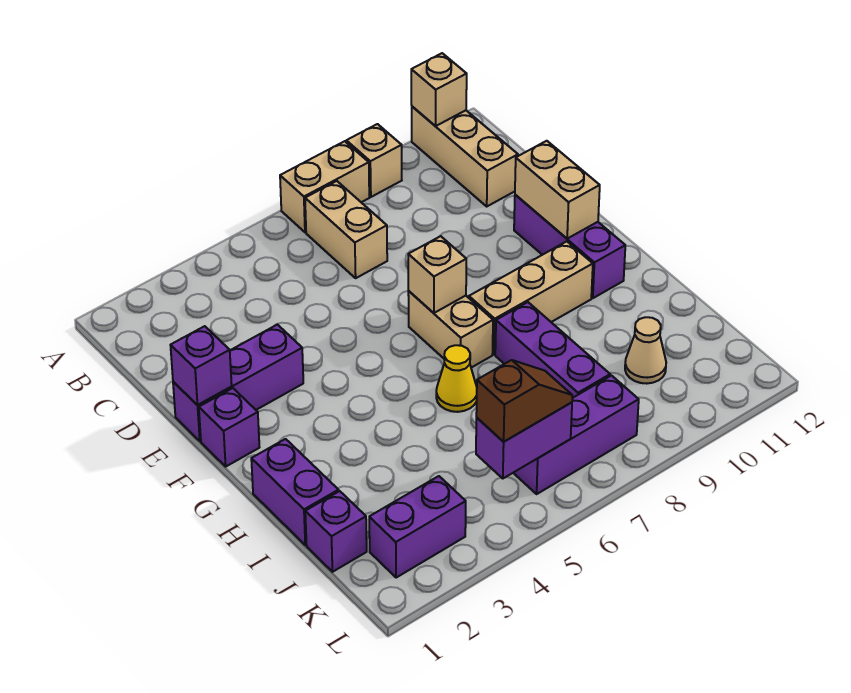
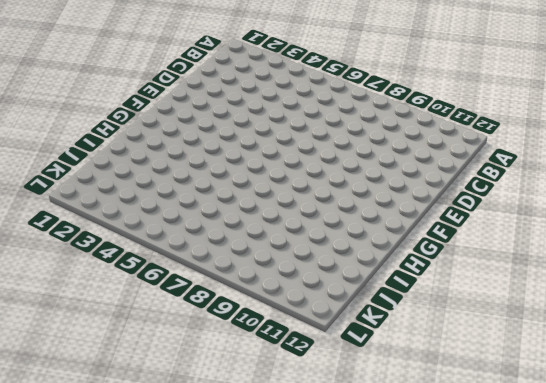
none -> tan brick A7:A8 level 1
none -> tan brick A9 level 1
none -> tan brick A11:C11 level 1

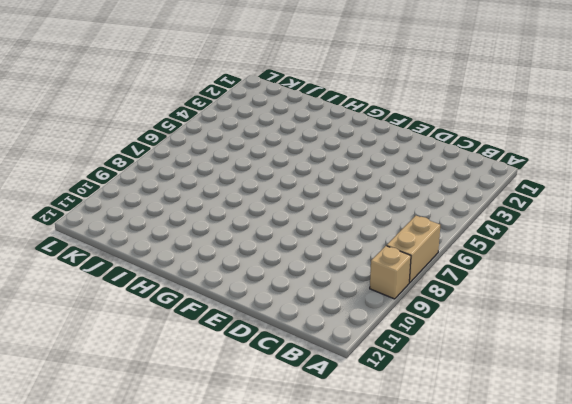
none -> tan brick A11:C11 level 1
none -> tan brick B7:C7 level 1
none -> purple brick E1:E3 level 1

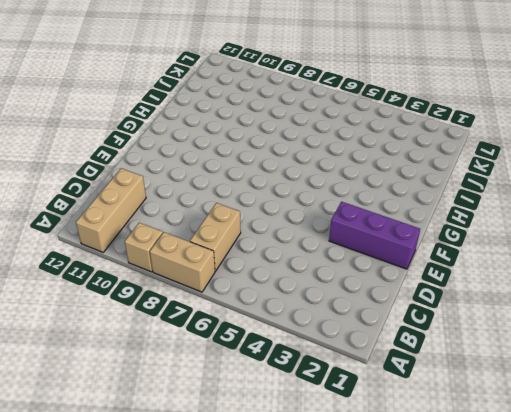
none -> purple brick E11:G11 level 1
none -> purple brick F1 level 1
none -> tan brick F7:G7 level 1

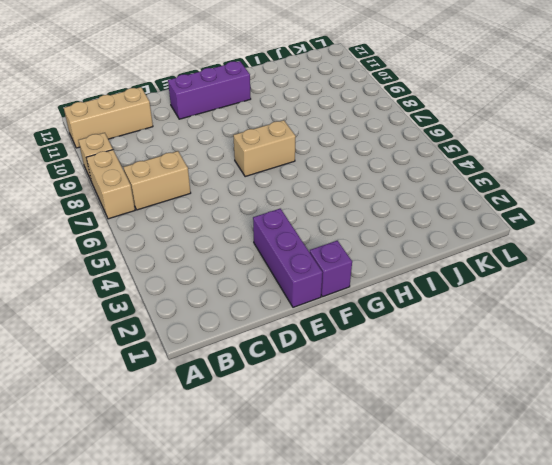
none -> tan brick G8:G10 level 1
none -> purple brick H1:I1 level 1
none -> yellow cone H6 level 1

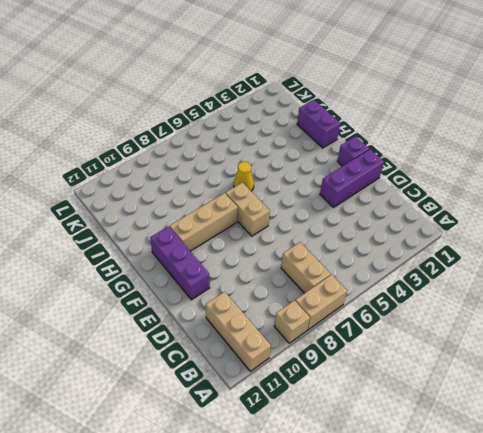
none -> purple brick H8:J8 level 1
none -> purple brick J1 level 1
none -> tan cone J10 level 1

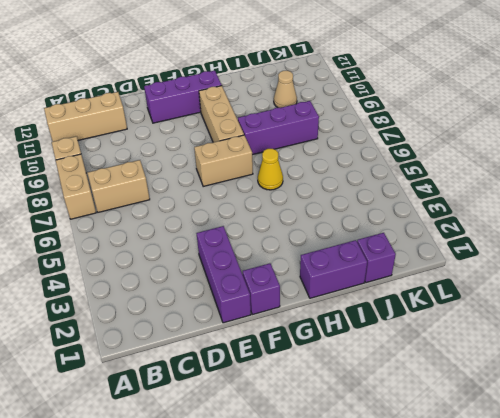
none -> purple brick K2:K3 level 1
none -> purple brick K6:K8 level 1
none -> tan brick A11 level 2

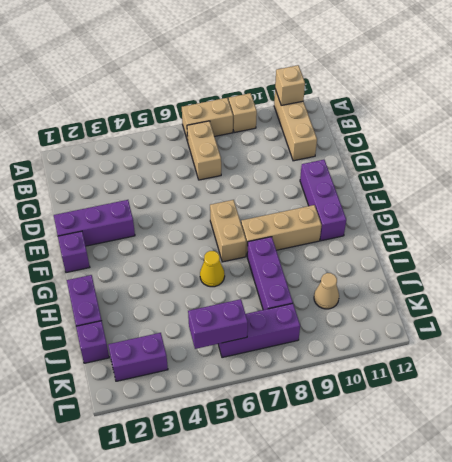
none -> purple brick E1 level 2
none -> tan brick E11:F11 level 2
none -> tan brick F7 level 2

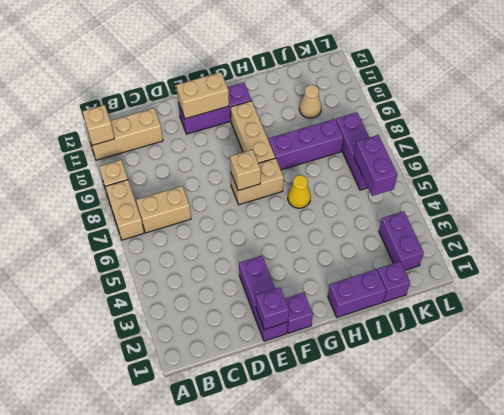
none -> brown slope K5:K6 level 3 top 5

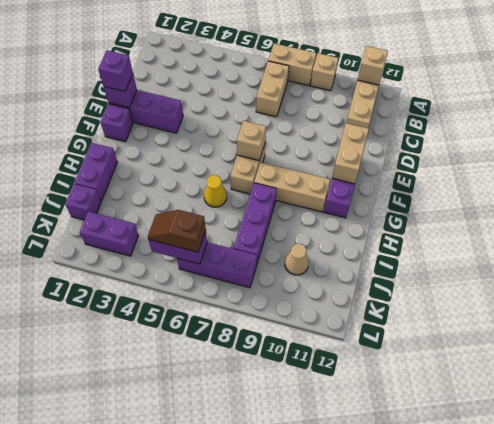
purple brick E1 level 3 -> none
brown slope K5:K6 level 3 top 6 -> brown slope K5:K6 level 3 top 5

